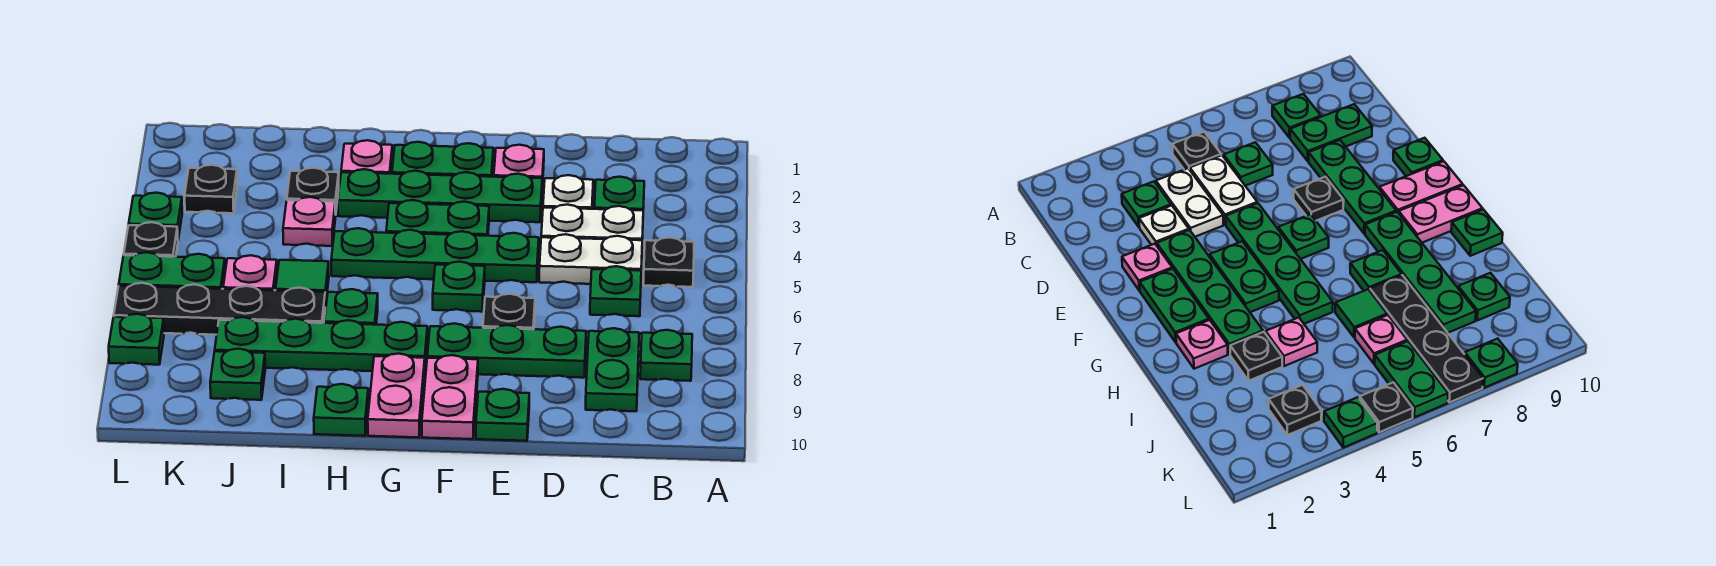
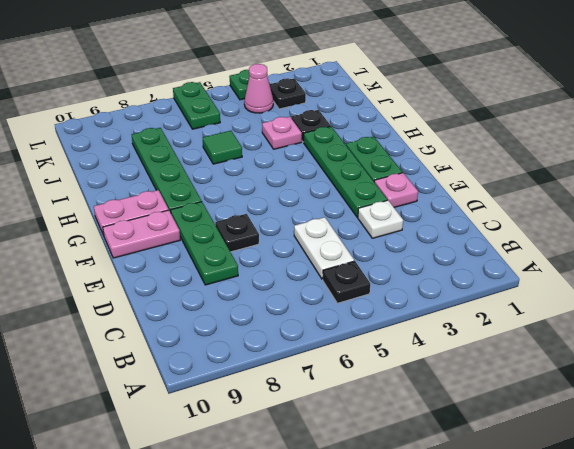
pink cone K4 level 1 -> none
none -> green plate B8 level 1
none -> green plate C3 level 1
none -> white plate C4:D4 level 1
none -> green plate C6 level 1

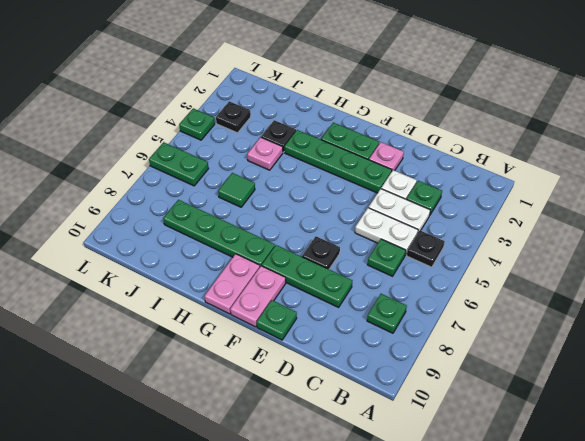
none -> green plate C8:C9 level 1
none -> green plate E5:H5 level 1
none -> green plate F4:G4 level 1
none -> green plate F6 level 1

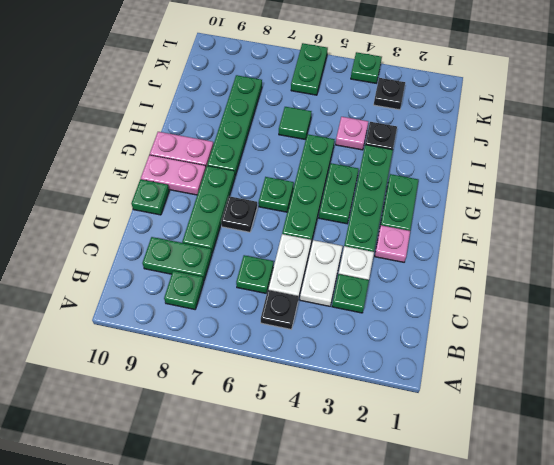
none -> pink plate H2 level 1
none -> green plate H7 level 1
none -> green plate H10 level 1
none -> black plate I7:L7 level 1

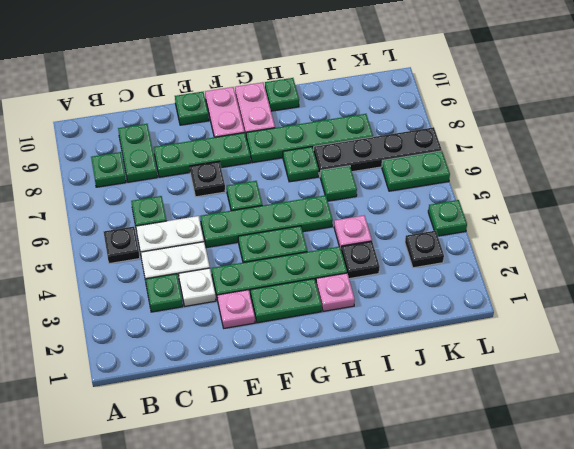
none -> pink plate J6 level 1
none -> green plate J9 level 1
none -> black plate L5 level 1
none -> green plate L8 level 1

